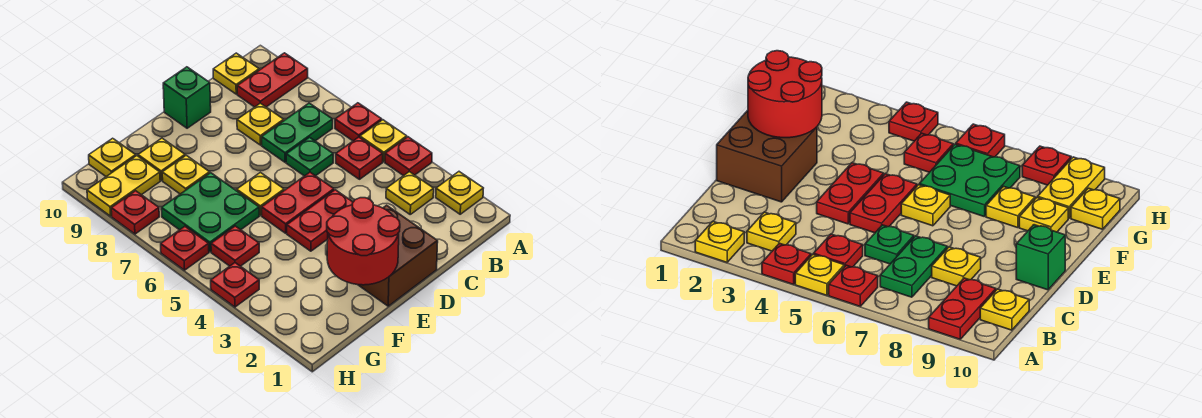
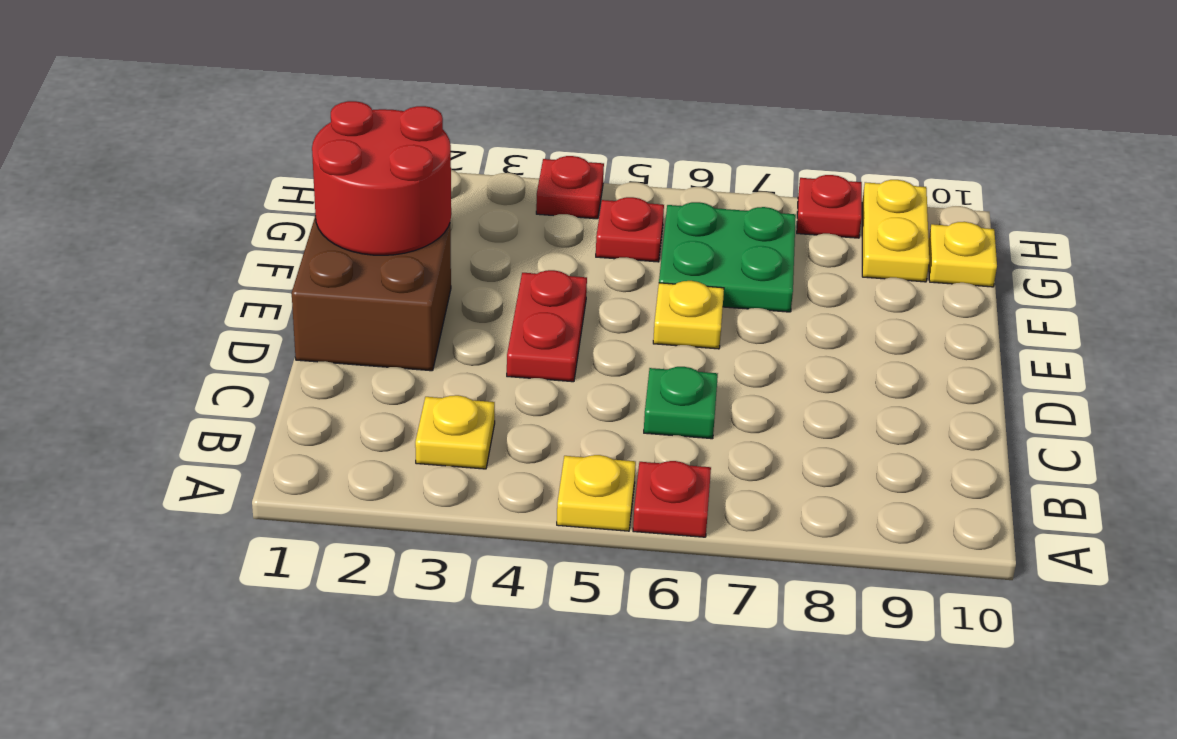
none -> yellow plate A2 level 1
none -> red plate A4 level 1
none -> red plate A9:B9 level 1

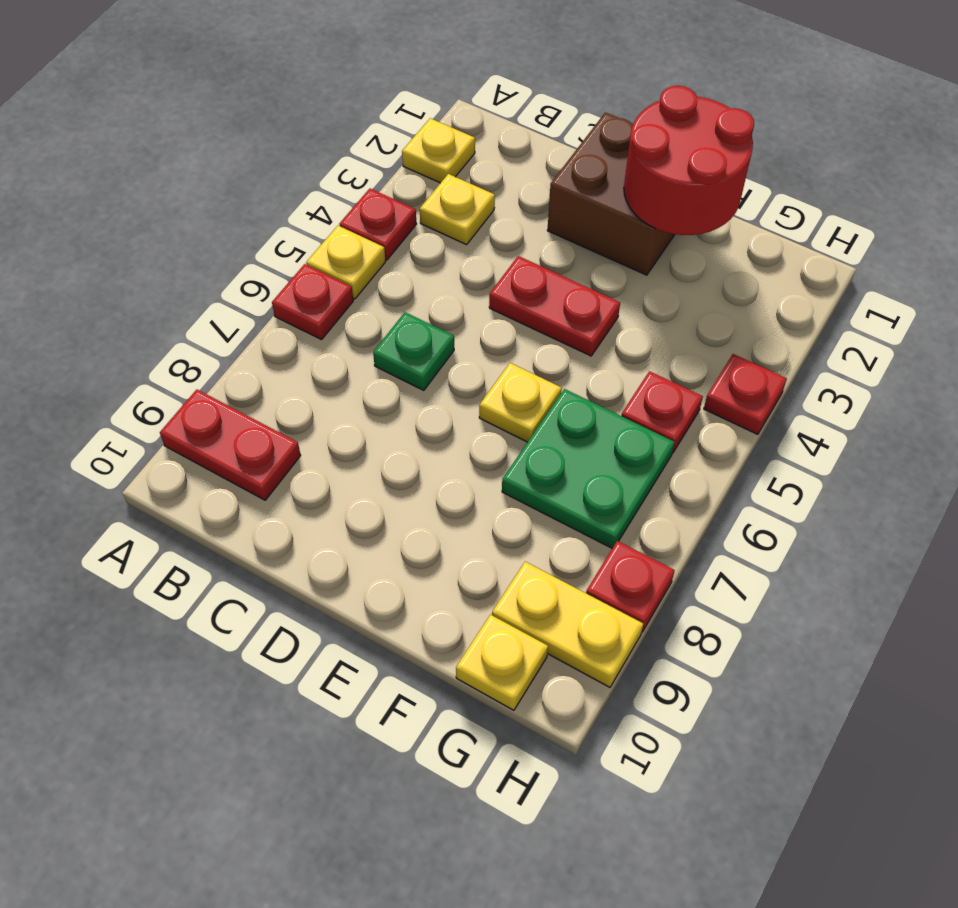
none -> red plate B5 level 1
none -> green plate B7:C7 level 1
none -> yellow plate B10 level 1

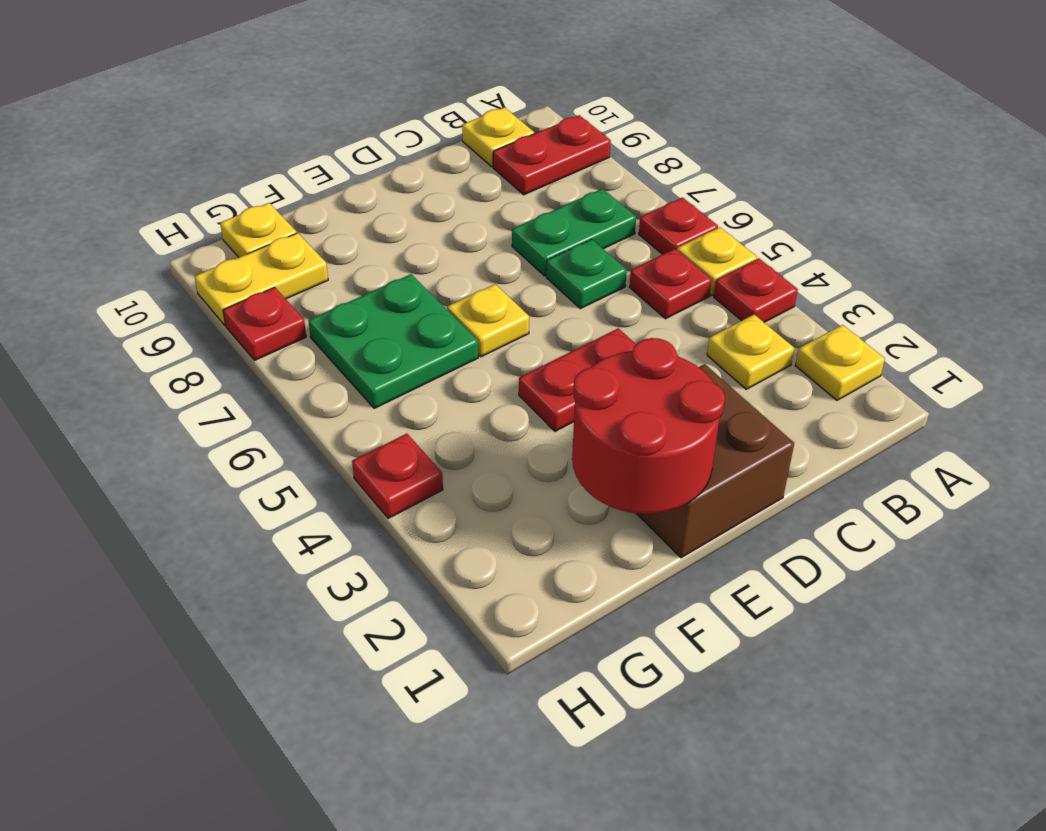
none -> yellow plate C8 level 1
none -> red plate D5:E5 level 1
none -> green brick D10 level 1

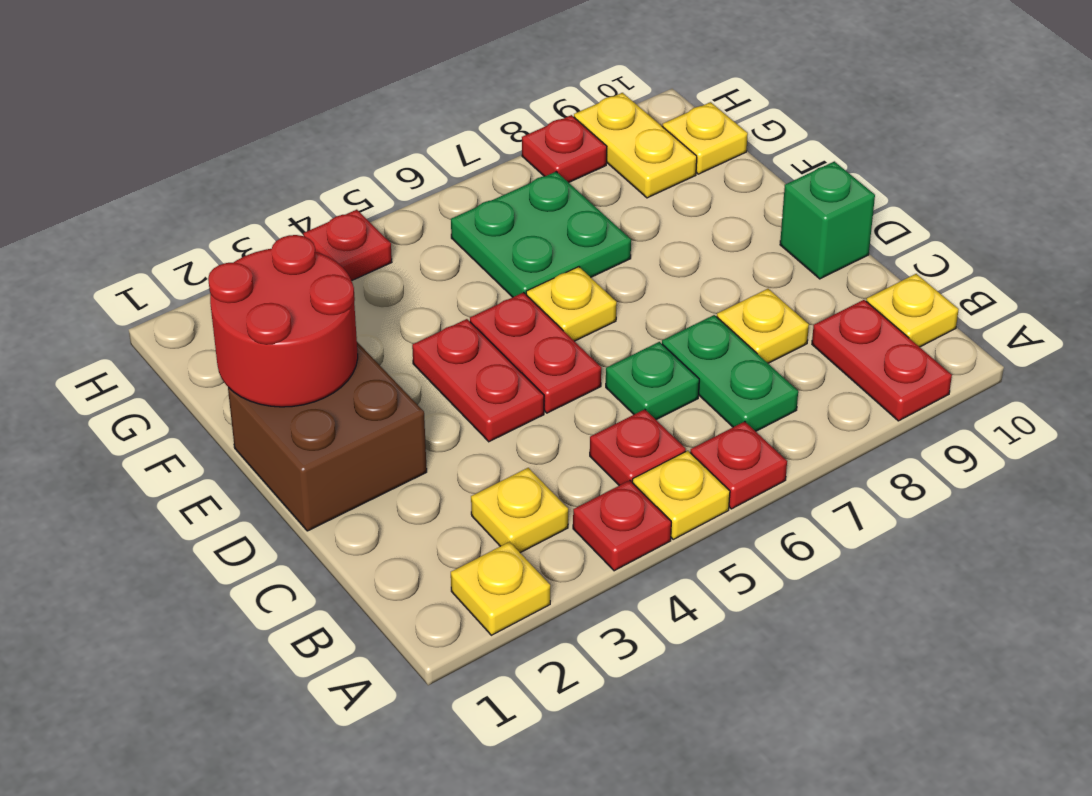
none -> yellow plate F8 level 1
none -> yellow plate F9 level 1
none -> red plate G5 level 1

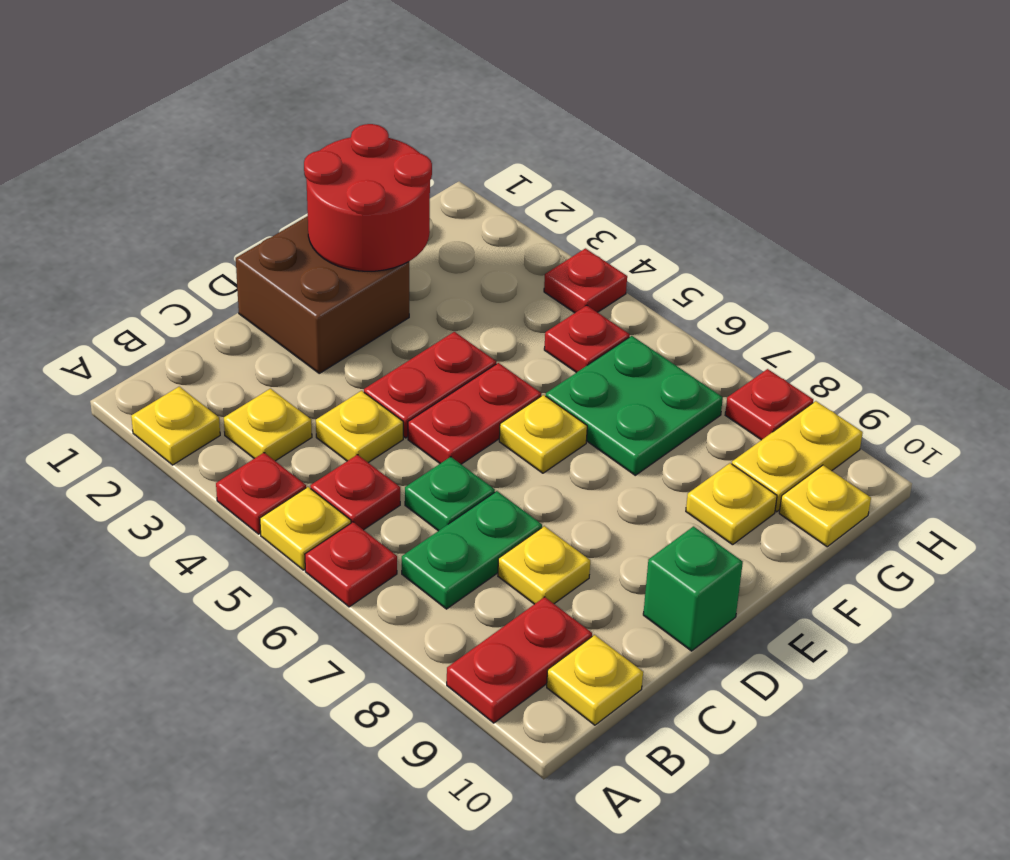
yellow plate C4 level 1 -> yellow plate F8 level 1
none -> red plate H6 level 1

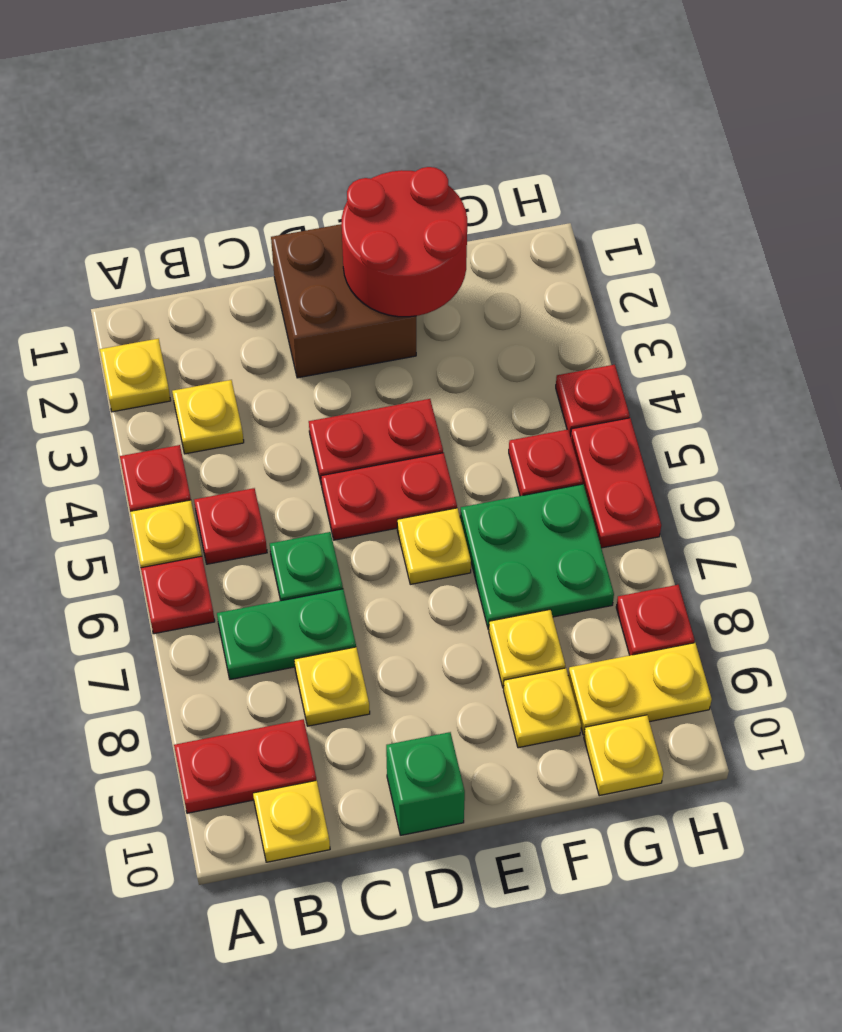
red plate H5:H6 level 1 -> red plate H6 level 1

